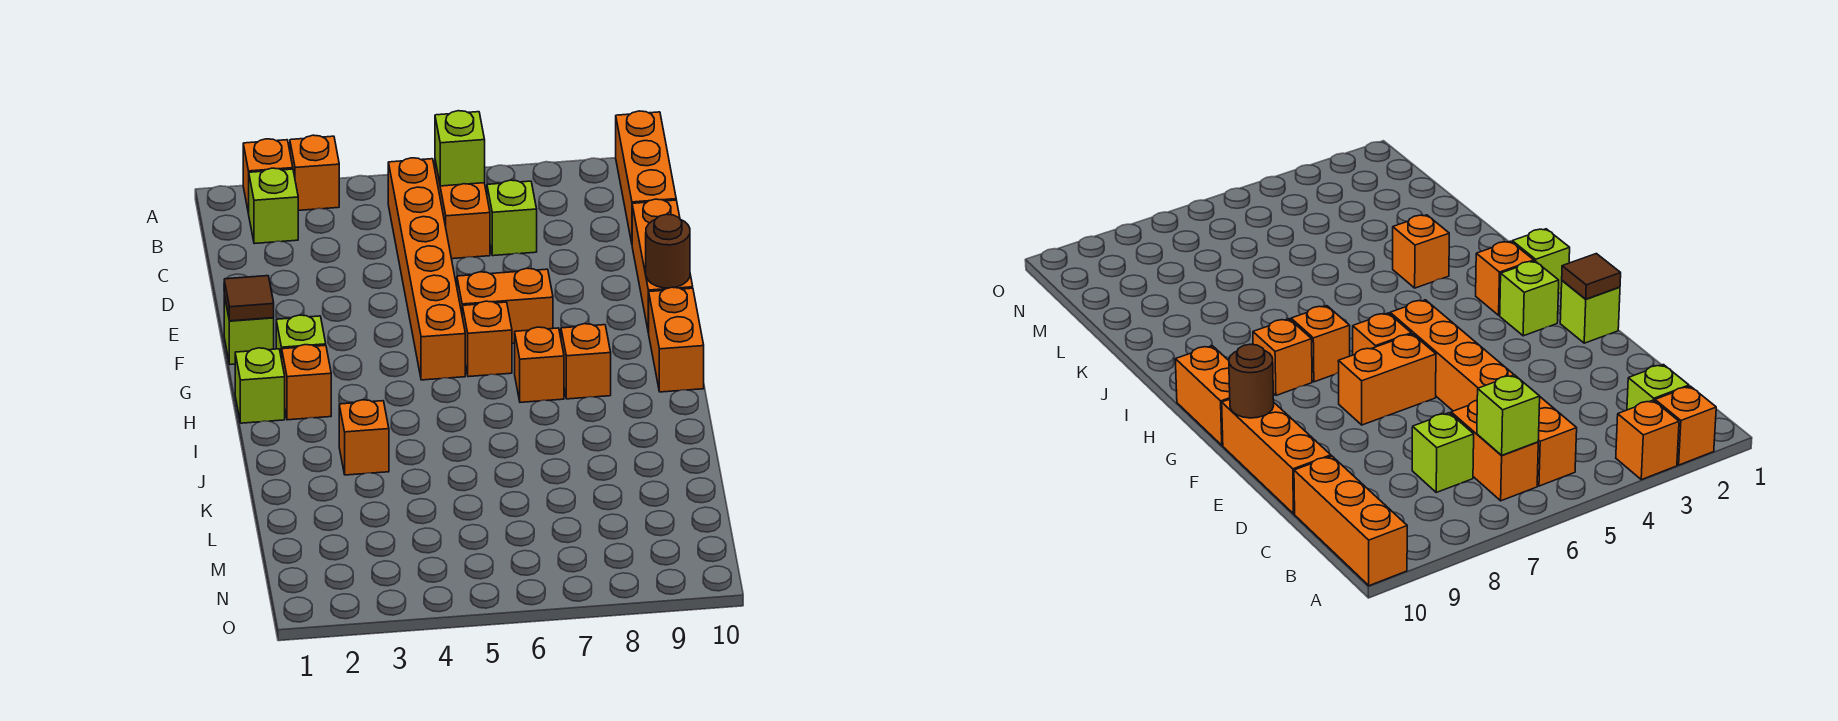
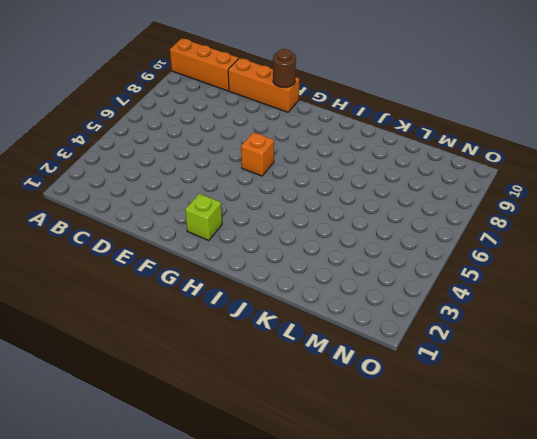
none -> orange brick A2 level 1
none -> orange brick A3 level 1
none -> lime brick B2 level 1

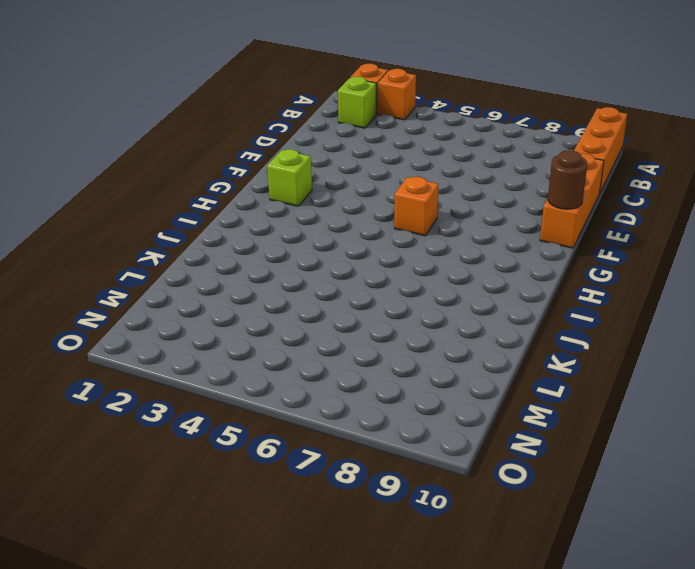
none -> orange brick B5:G5 level 1
none -> orange brick B6:C6 level 1
none -> lime brick C7 level 1

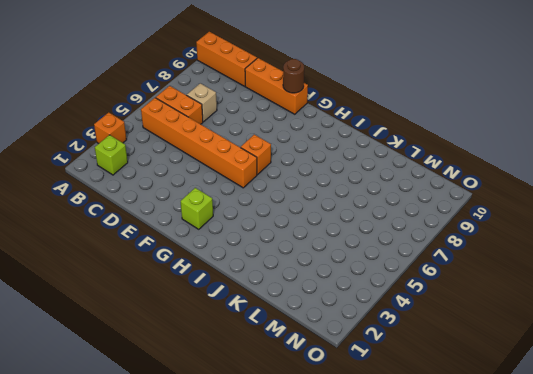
tan brick C7 level 1 -> lime brick C7 level 1
none -> orange brick A2 level 1
none -> lime brick F1 level 1
none -> orange brick F6:F7 level 1

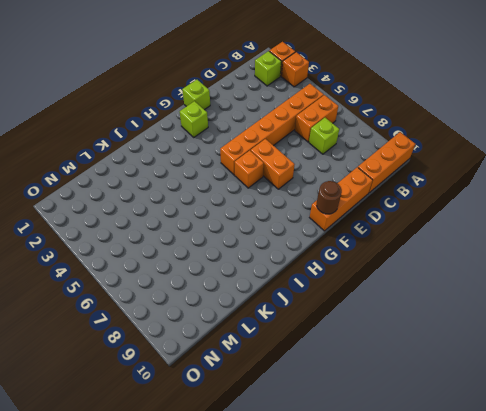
none -> orange brick G10:H10 level 1
none -> lime brick H1 level 1
none -> orange brick H2 level 1

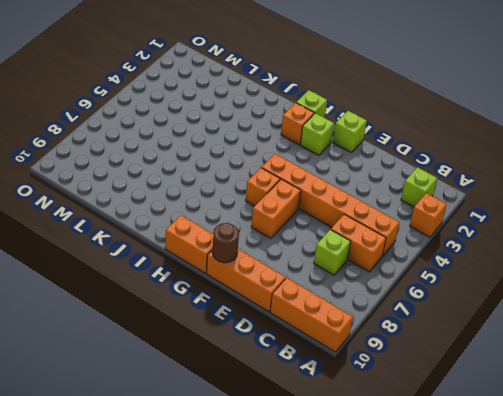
none -> orange brick A2 level 1
none -> orange brick H7 level 1
none -> orange brick H8 level 1

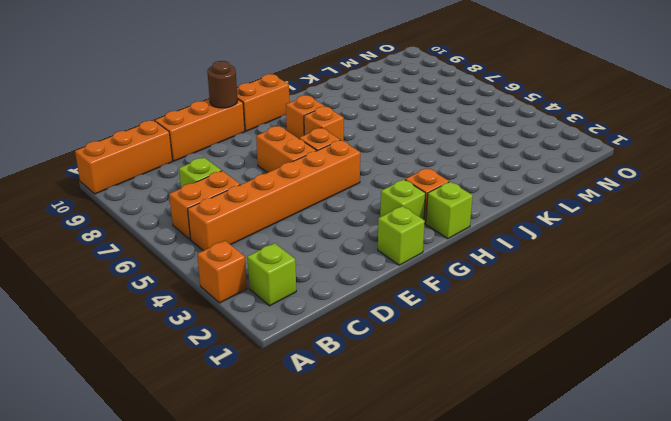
none -> orange brick A2 level 1
none -> orange brick J3 level 1
none -> lime brick B6 level 2

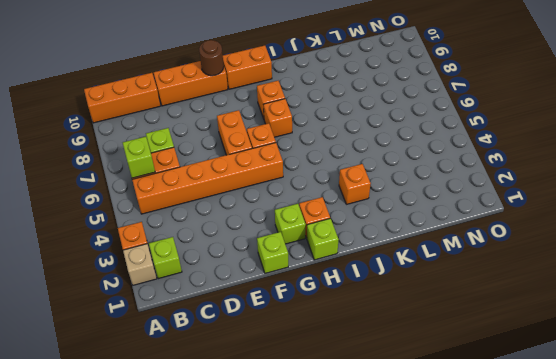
tan brick A2 level 1 -> orange brick A2 level 1
none -> brown tile F1 level 2

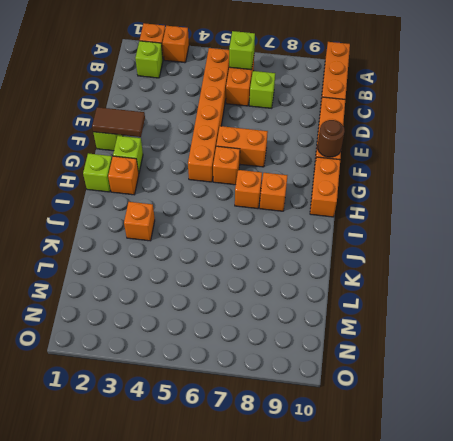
brown tile F1:F2 level 2 -> brown tile F1 level 2

